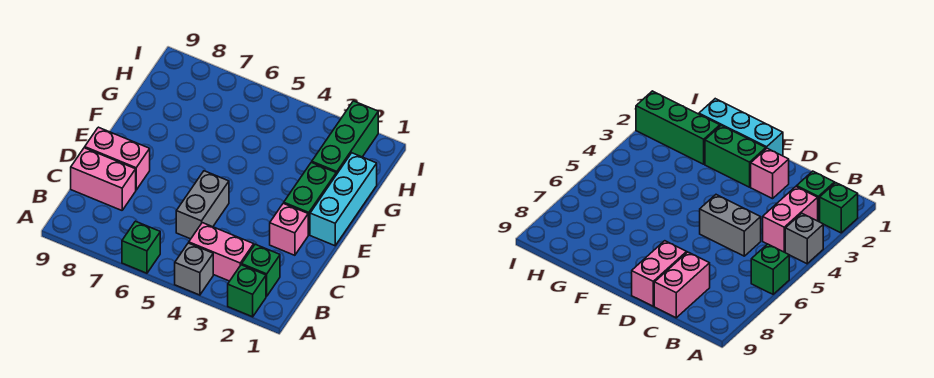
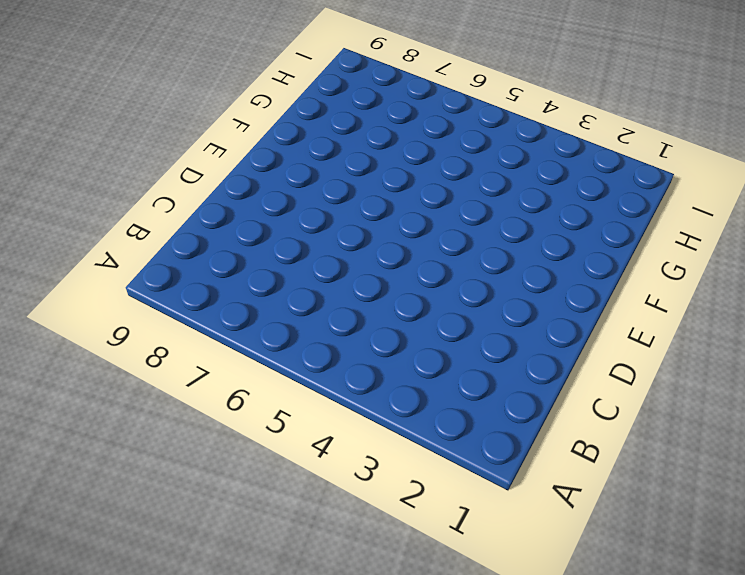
none -> green brick A2 level 1
none -> grey brick A4 level 1
none -> green brick A6 level 1

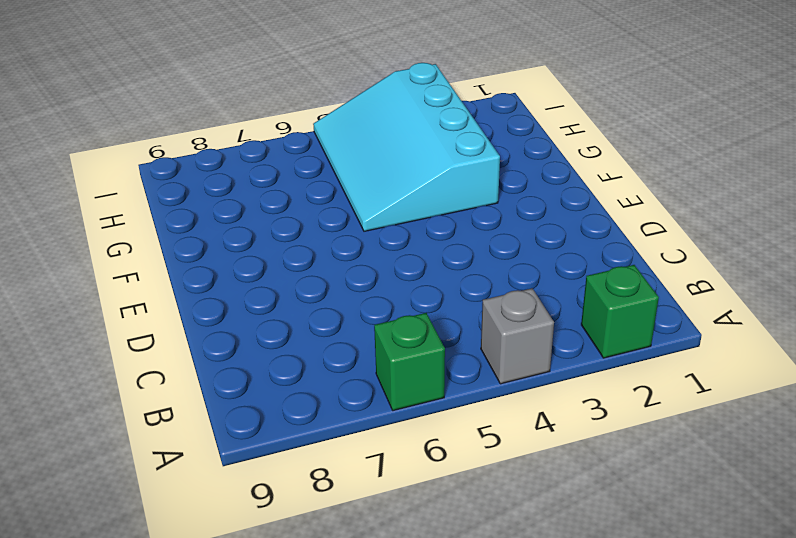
cyan slope F3:I5 level 1 top 3 -> none
none -> green brick B2 level 1
none -> pink brick B3:B4 level 1
none -> grey brick C5:D5 level 1

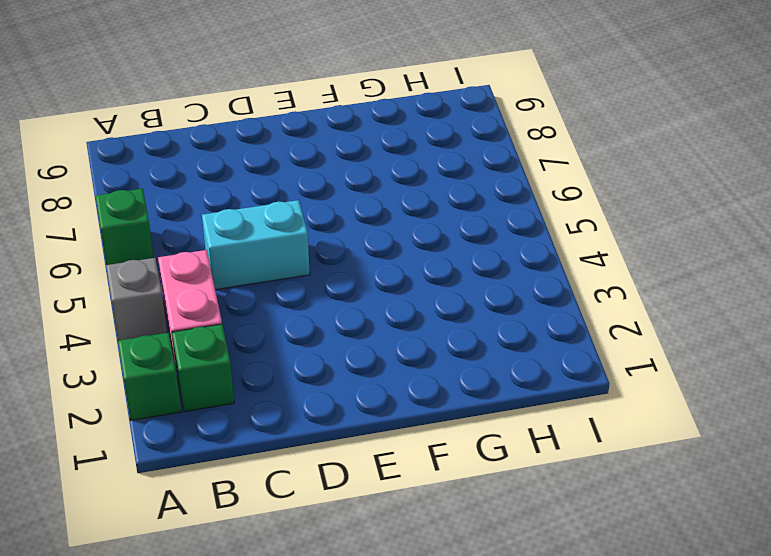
cyan brick C5:D5 level 1 -> grey brick C5:D5 level 1
none -> pink brick C8:C9 level 1
none -> pink brick D2 level 1
none -> pink brick D8:D9 level 1

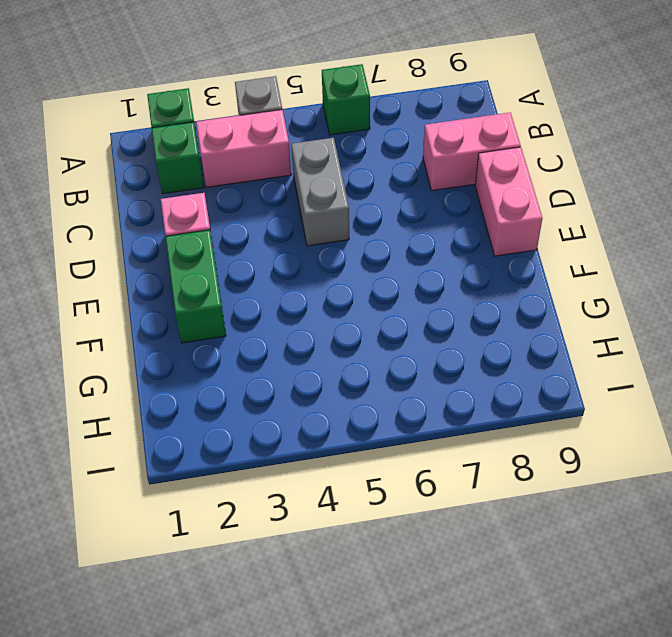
pink brick D9:E9 level 1 -> pink brick D8:D9 level 1
none -> cyan brick E1:G1 level 1
none -> green brick G2:I2 level 1

